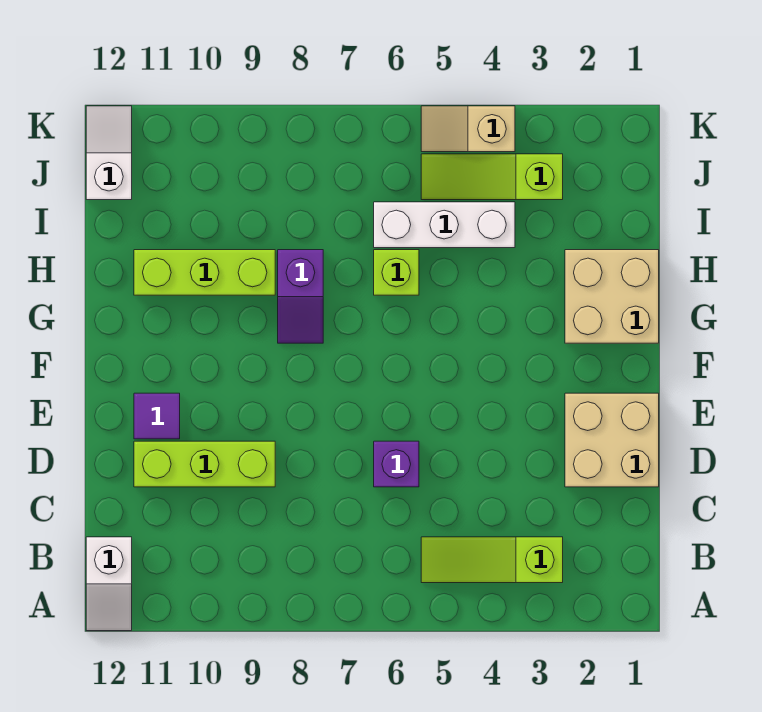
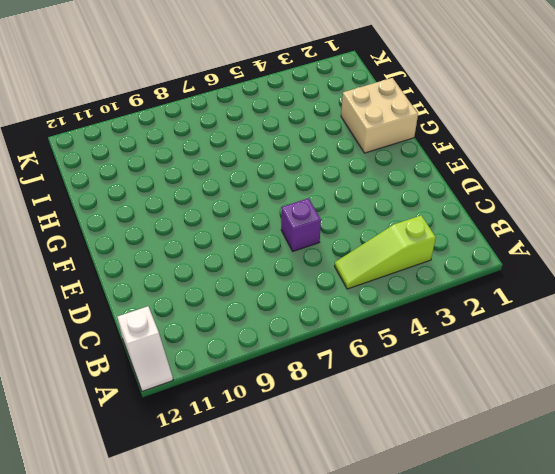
none -> tan brick D1:E2 level 1
none -> lime brick D9:D11 level 1
none -> purple tile E11 level 1

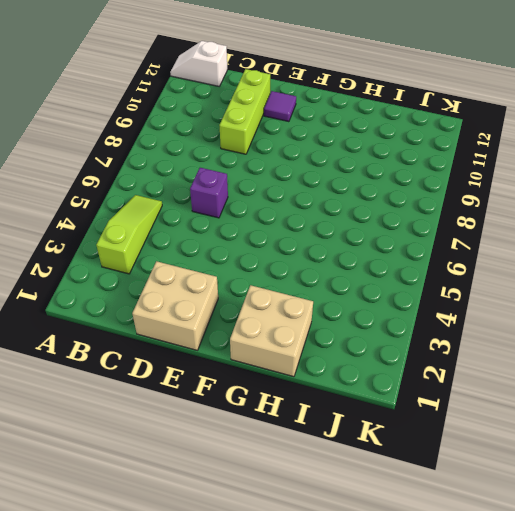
none -> purple slope G8:H8 level 1 top H
none -> lime brick H6 level 1
none -> lime brick H9:H11 level 1

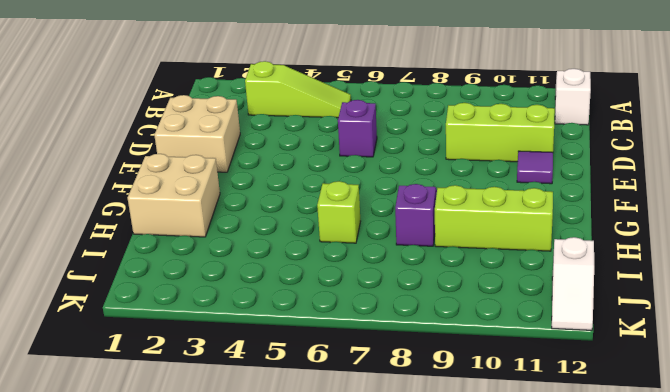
none -> white brick I4:I6 level 1
none -> lime slope J3:J5 level 1 top 3
none -> tan slope K4:K5 level 1 top 4

